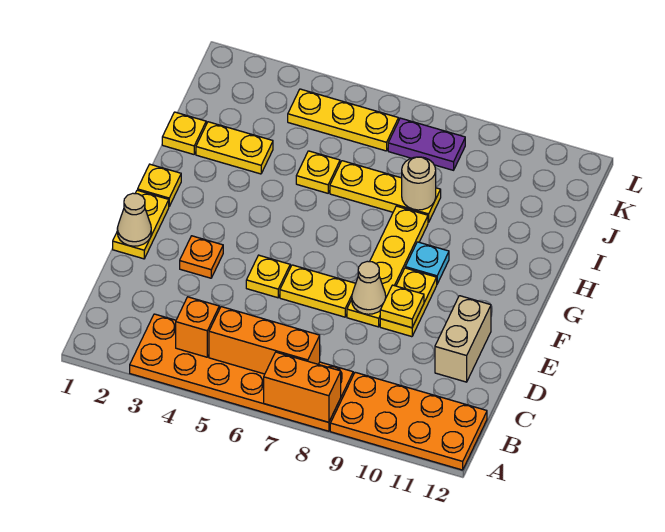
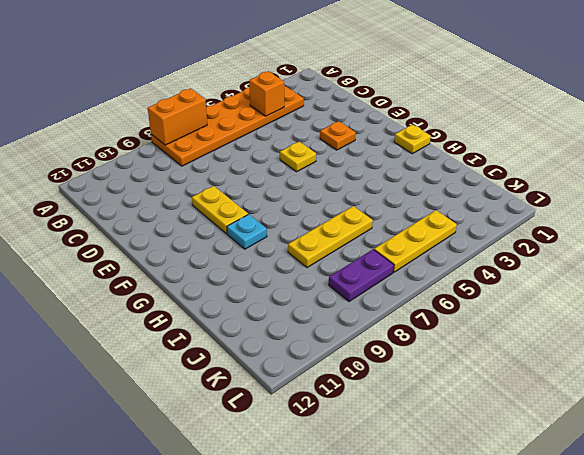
none -> orange plate A9:B12 level 1
none -> tan brick D11:E11 level 1
none -> yellow plate E1:F1 level 1

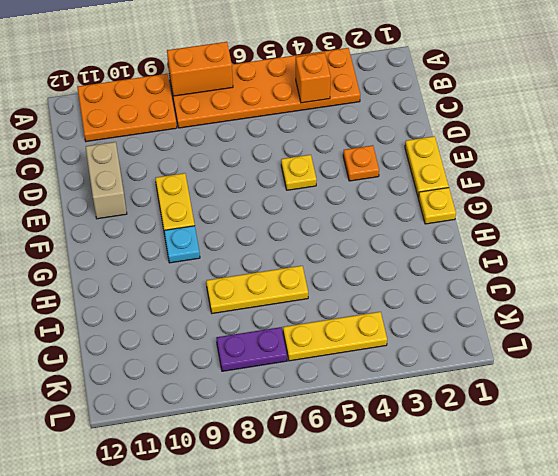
orange plate A9:B11 level 1 -> orange plate A9:B12 level 1
none -> yellow plate E6:E7 level 1
none -> yellow plate E8:H8 level 1
none -> yellow plate I1 level 1

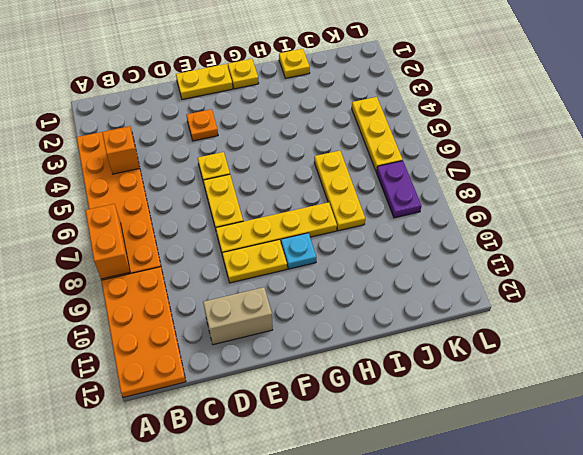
none -> yellow plate I2:I3 level 1
none -> yellow plate I5 level 1
none -> orange brick B5:B7 level 2

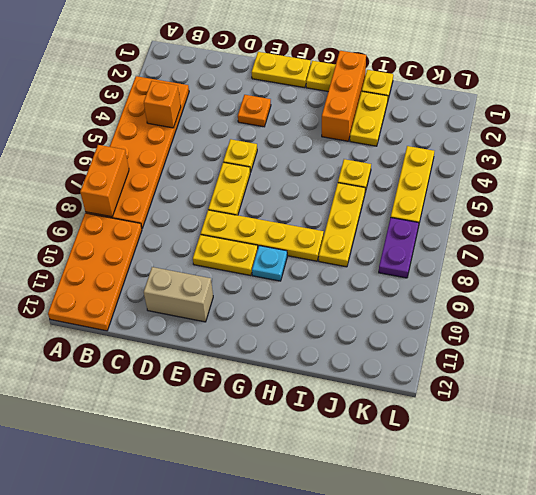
orange brick H1:H3 level 1 -> orange brick B5:B7 level 2
none -> tan cone E1 level 2
none -> tan cone E8 level 2
none -> yellow plate E9 level 2

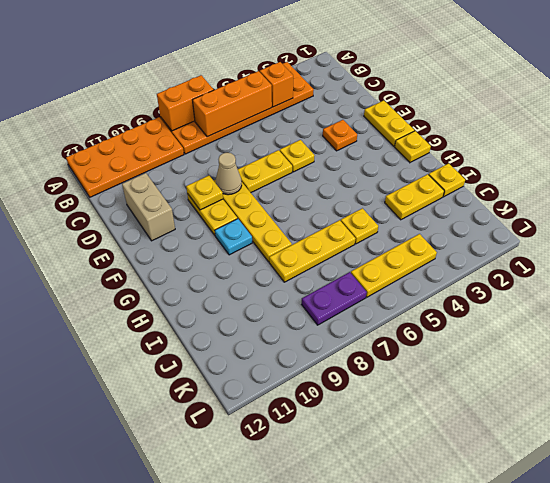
none -> tan cone E1 level 2
none -> tan round brick I8 level 2

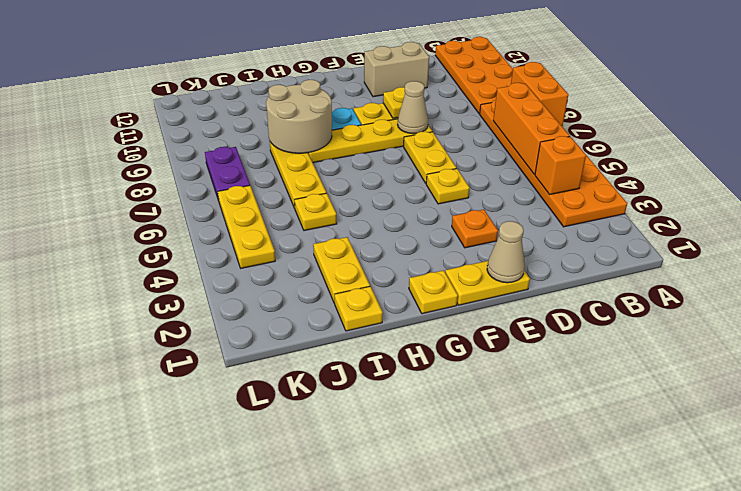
tan round brick H8:I9 level 2 -> tan round brick I8 level 2

